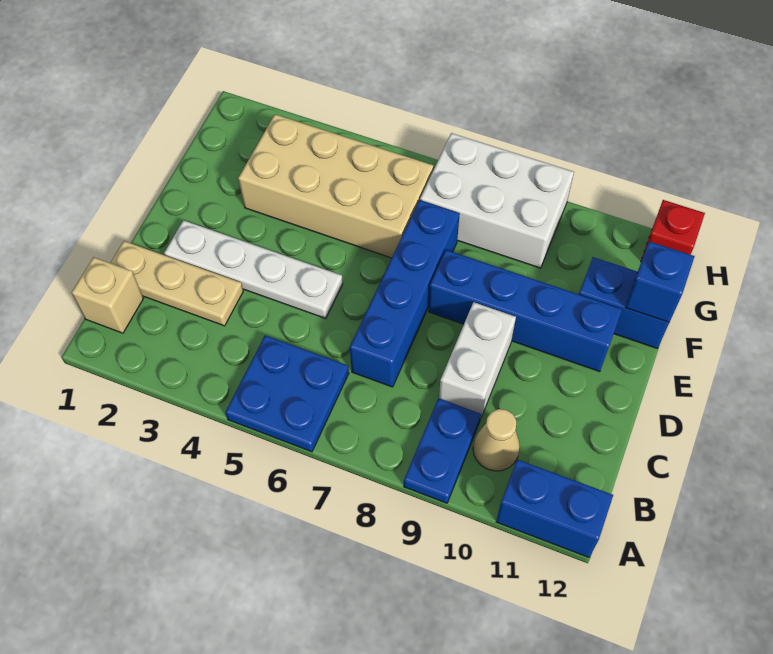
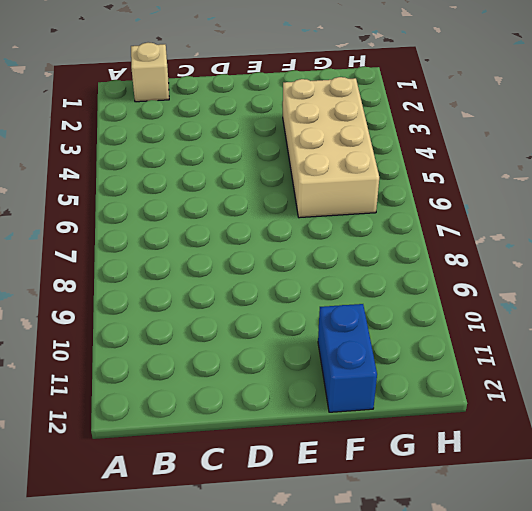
none -> blue plate A5:B6 level 1
none -> blue plate A9:B9 level 1
none -> blue brick A11:A12 level 1

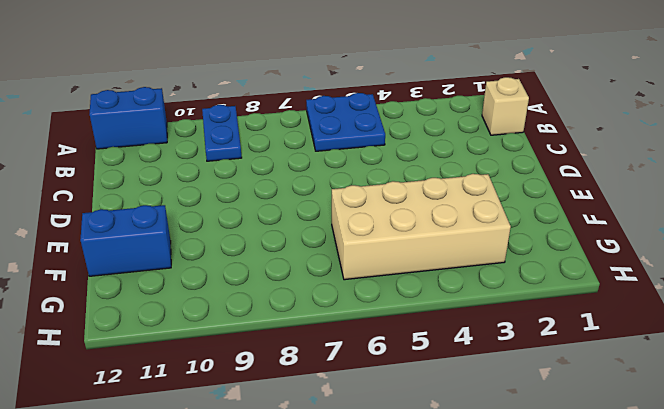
none -> tan cone B10 level 1
none -> tan plate C1:C3 level 1
none -> blue brick C7:F7 level 1

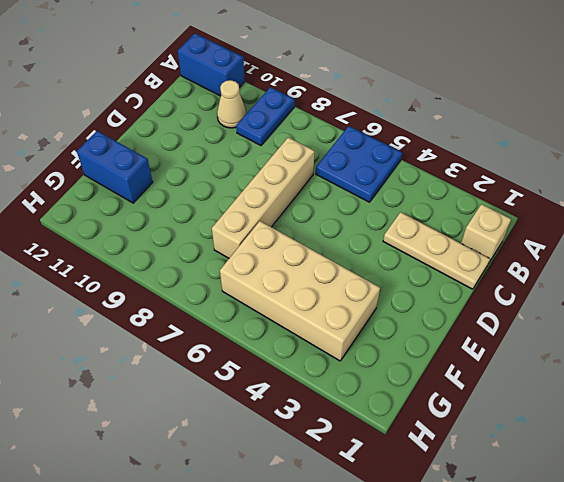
tan brick C7:F7 level 1 -> blue brick C7:F7 level 1
none -> white brick C9:D9 level 1
none -> white plate D2:D5 level 1
none -> blue brick E8:E11 level 1

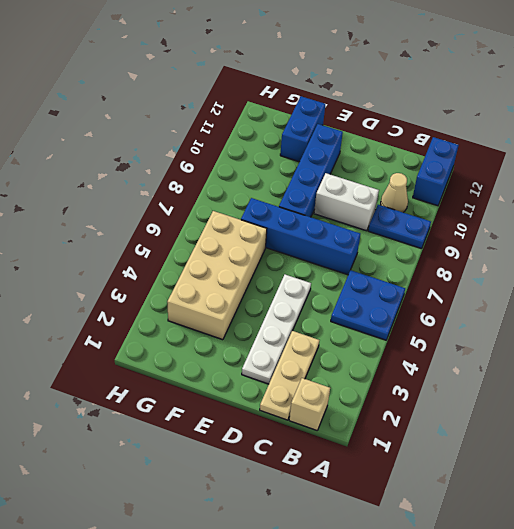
none -> white brick G7:H9 level 1
none -> red brick H12 level 1
none -> blue brick F12 level 2

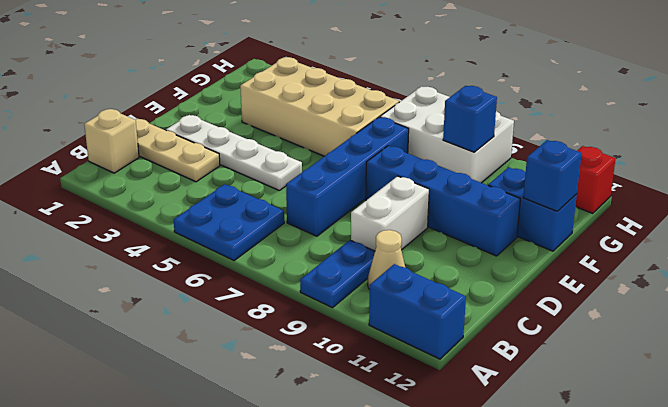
blue brick G9 level 2 -> none

